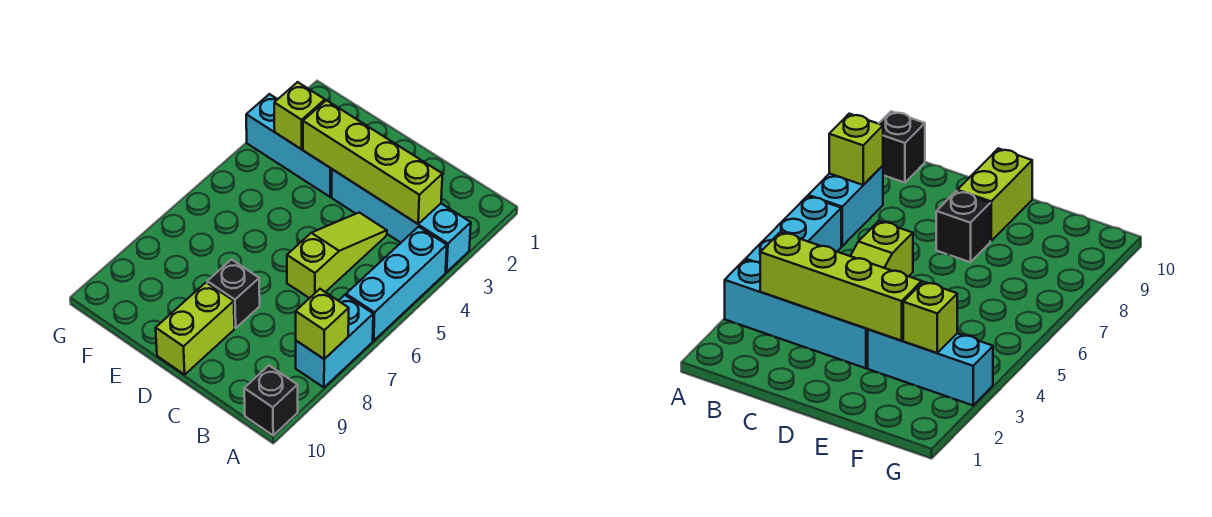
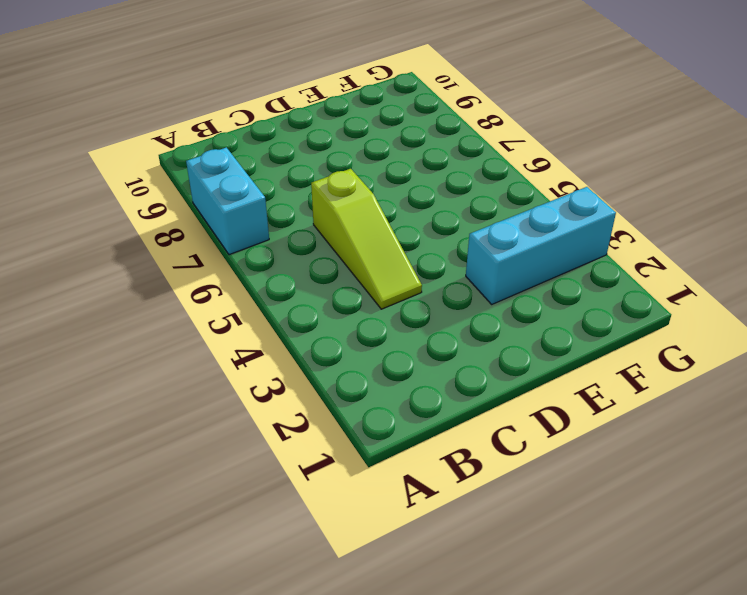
none -> cyan brick A3:D3 level 1
none -> cyan brick A4:A6 level 1

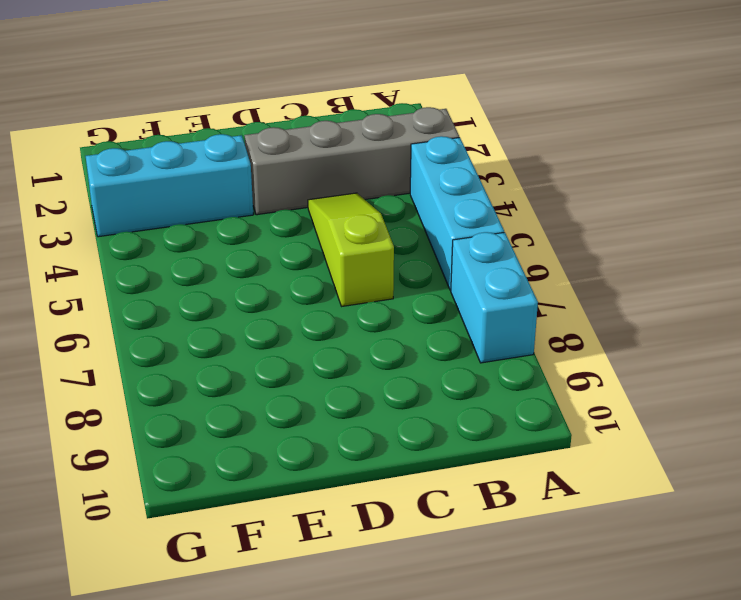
grey brick A3:D3 level 1 -> cyan brick A3:D3 level 1
none -> black brick A10 level 1
none -> black brick D8 level 1

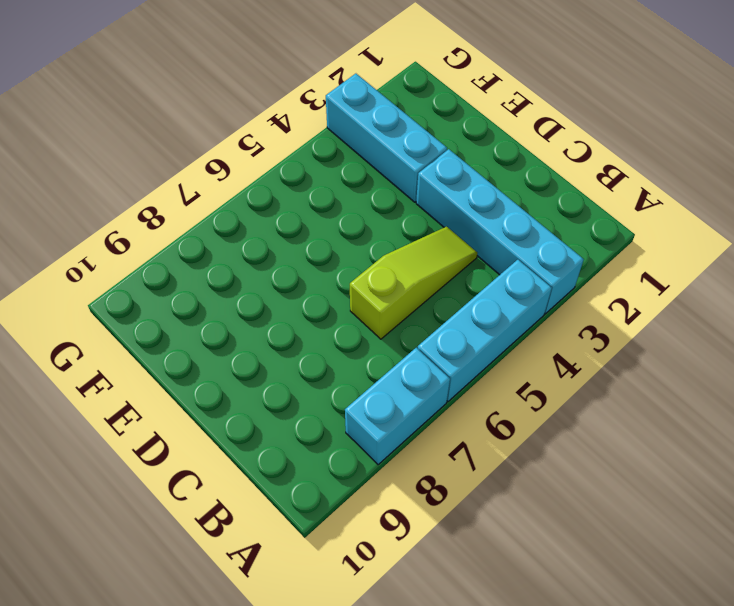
none -> black brick A10 level 1
none -> black brick D8 level 1

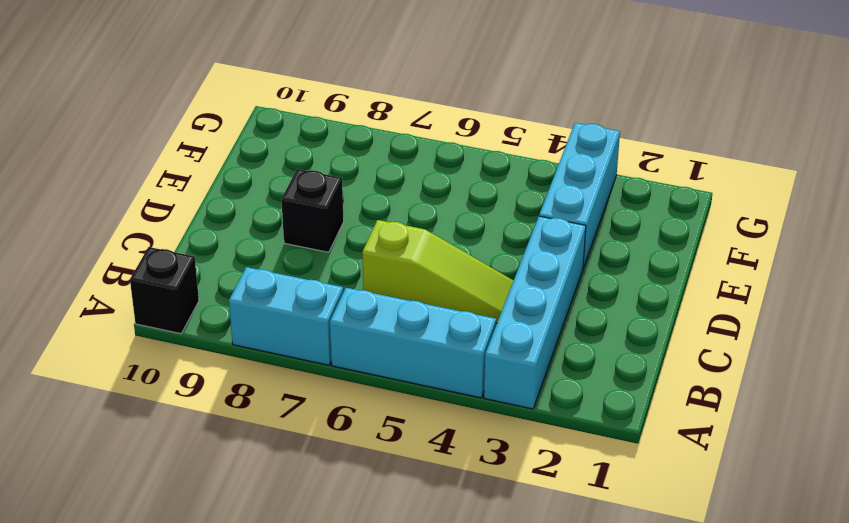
none -> lime brick D9:D10 level 1
none -> lime brick A8 level 2

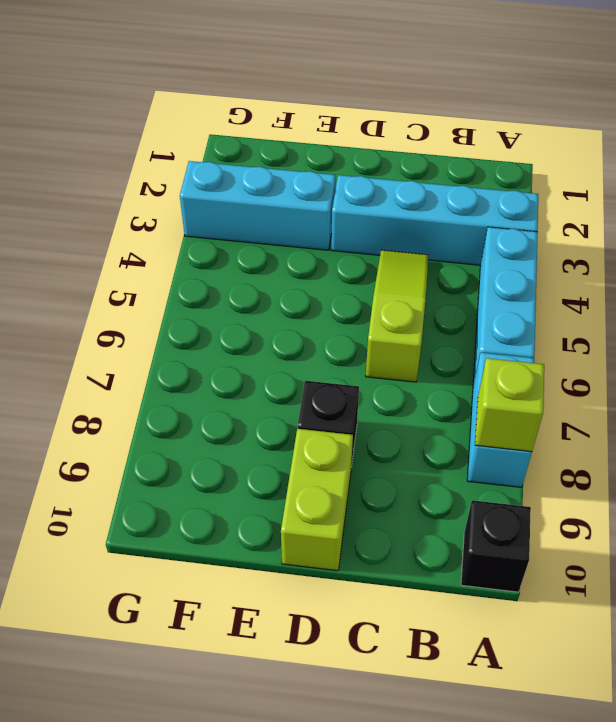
none -> lime brick B3:E3 level 2
none -> lime brick F3 level 2

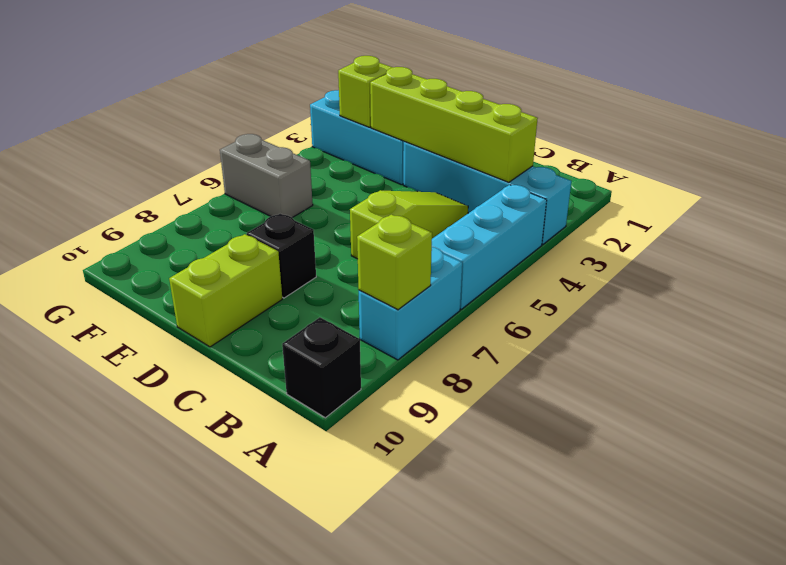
grey brick F6:G6 level 1 -> none

